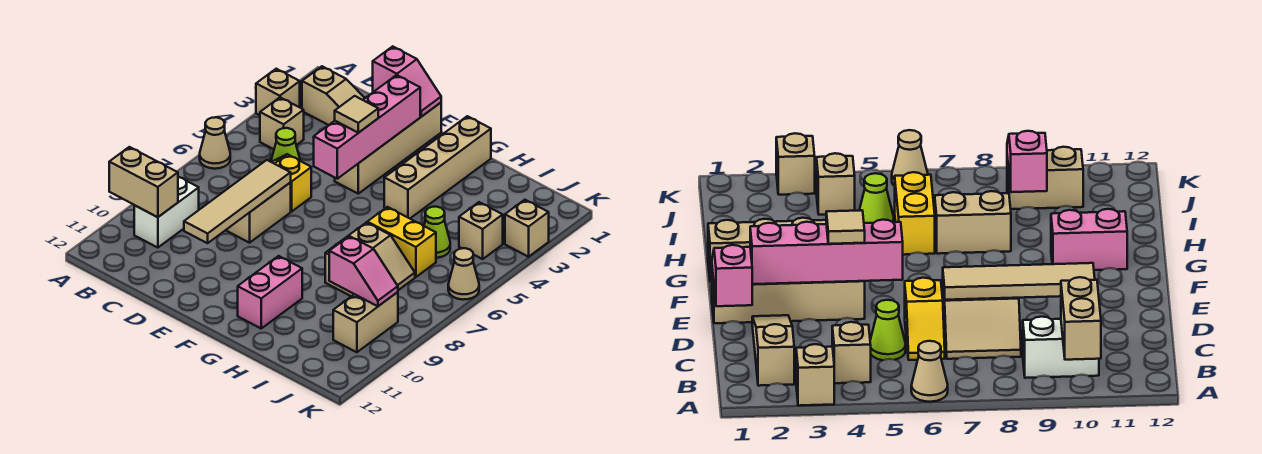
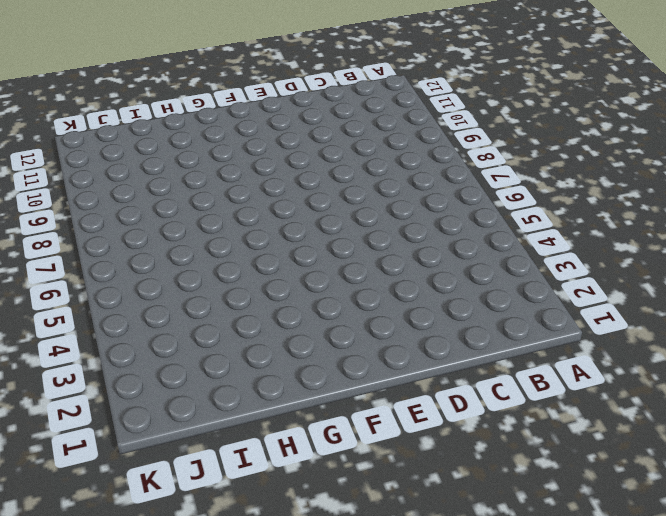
none -> tan brick A3 level 1
none -> tan cone A6 level 1
none -> tan slope B2:D2 level 1 top B

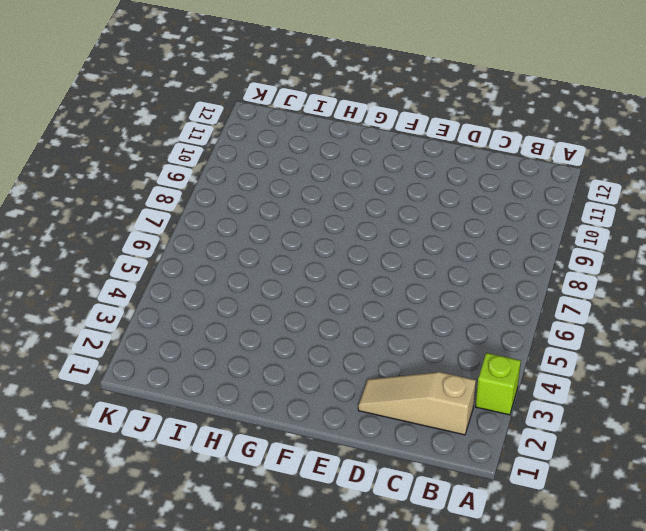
lime brick A3 level 1 -> tan brick A3 level 1
none -> tan cone A6 level 1
none -> tan brick B4 level 1
none -> white brick B9:B10 level 1

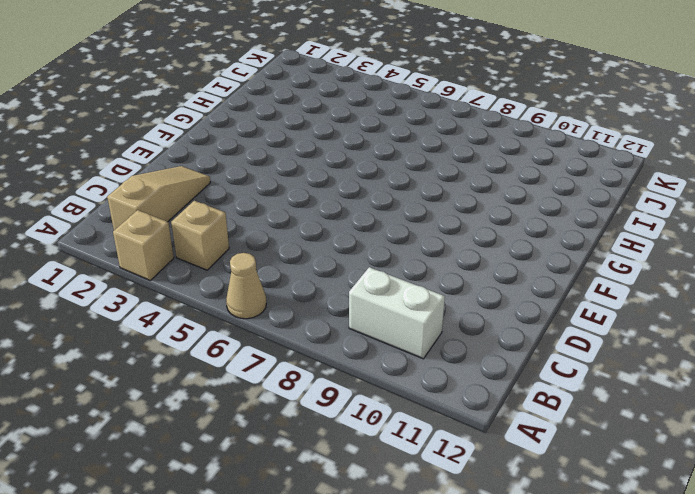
none -> lime cone C5 level 1
none -> yellow slope C6:D6 level 1 top D
none -> tan slope C7:D8 level 1 top D

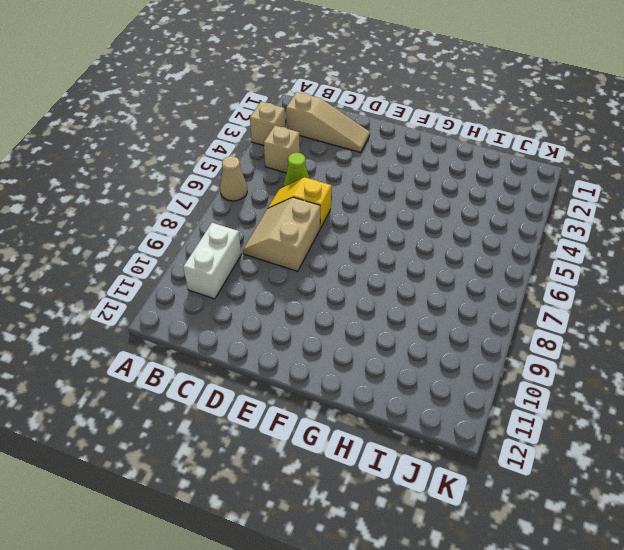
none -> tan brick E1:E4 level 1
none -> tan brick G1:G4 level 1
none -> pink brick G10:G11 level 1

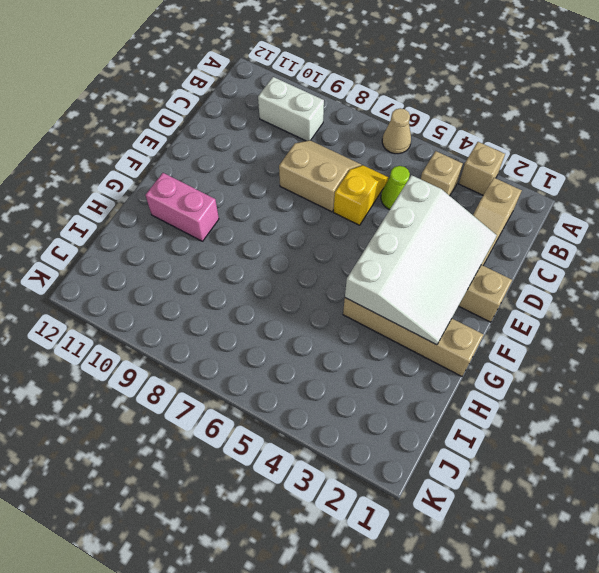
white slope D2:G4 level 2 top 4 -> pink brick E2:E5 level 2
none -> yellow brick H6:I6 level 1
none -> tan slope H7:I8 level 1 top H
none -> lime cone I5 level 1

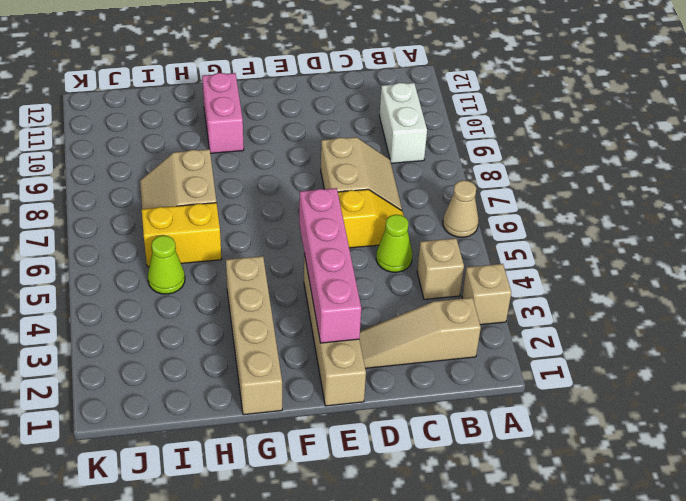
none -> tan brick J4 level 1
none -> tan brick J9:J10 level 1
none -> tan brick K3 level 1

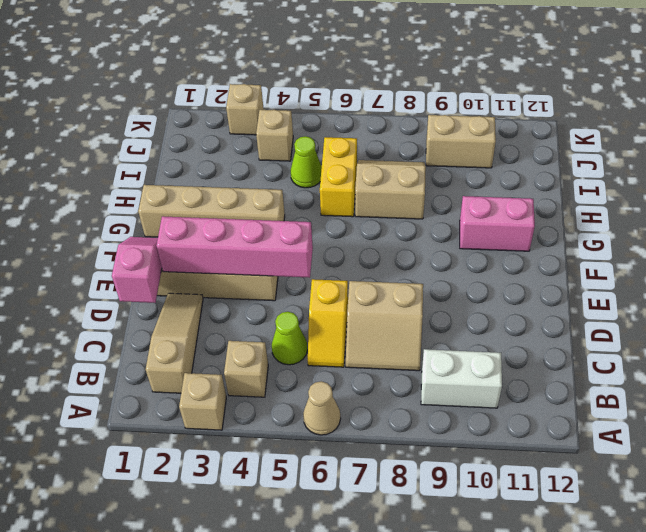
none -> tan cone K6 level 1
none -> tan brick A10:B10 level 2
none -> tan tile D7:D10 level 2

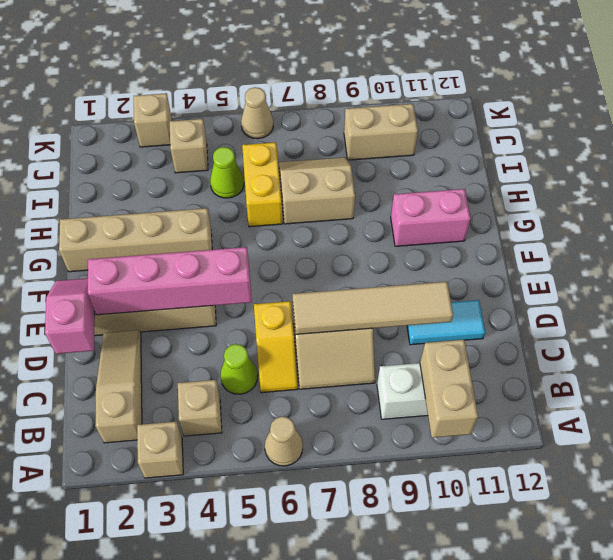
cyan tile D10:D11 level 1 -> none
none -> pink slope I9:J9 level 2 top I
none -> tan tile E4 level 3

